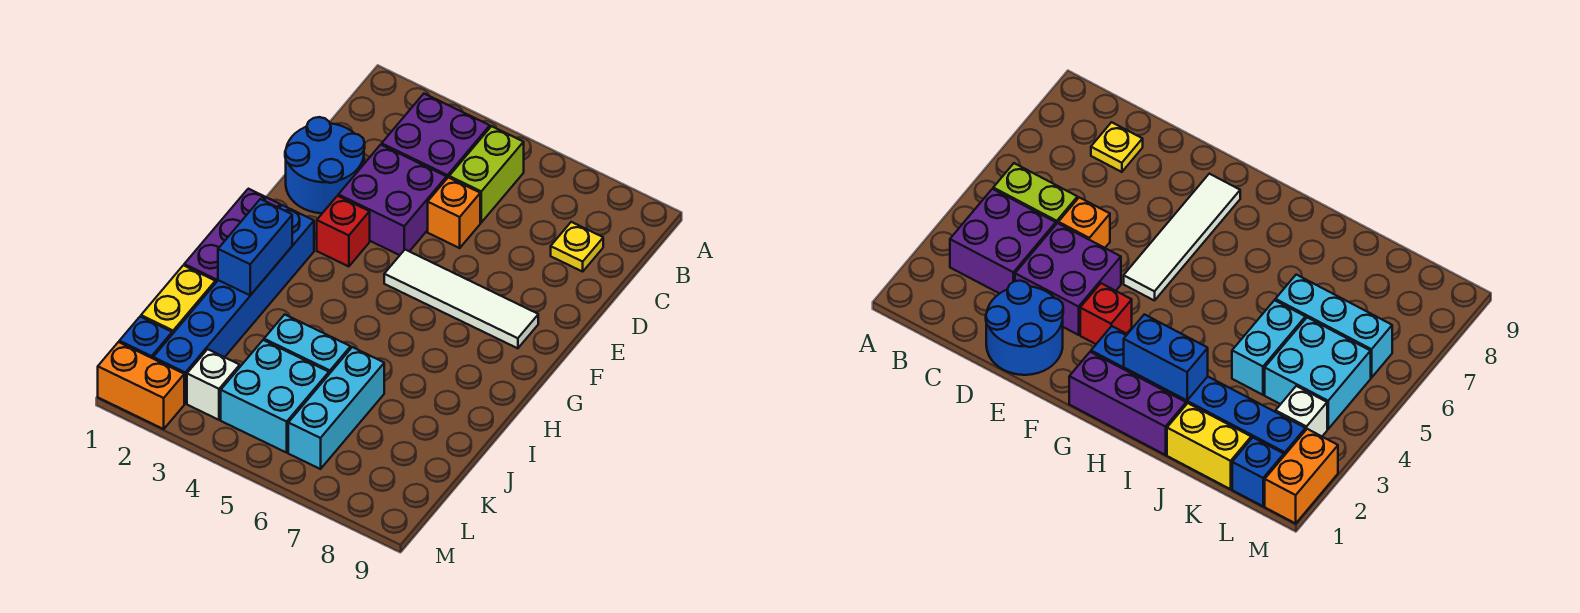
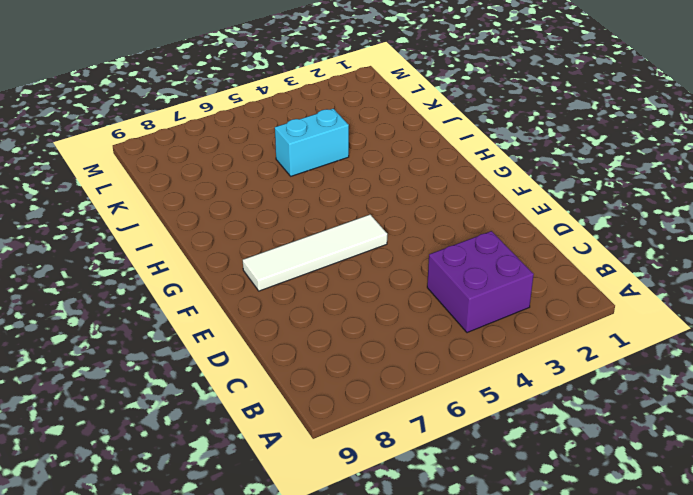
none -> lime brick B5:C5 level 1
none -> yellow plate C8 level 1
none -> blue round brick D1:E2 level 1

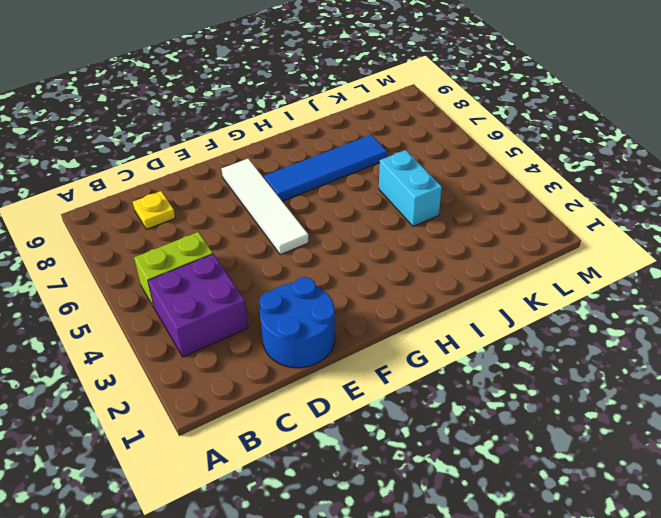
blue tile G7:J7 level 1 -> none
none -> purple brick D3:E4 level 1
none -> orange brick D5 level 1
none -> red brick F3 level 1

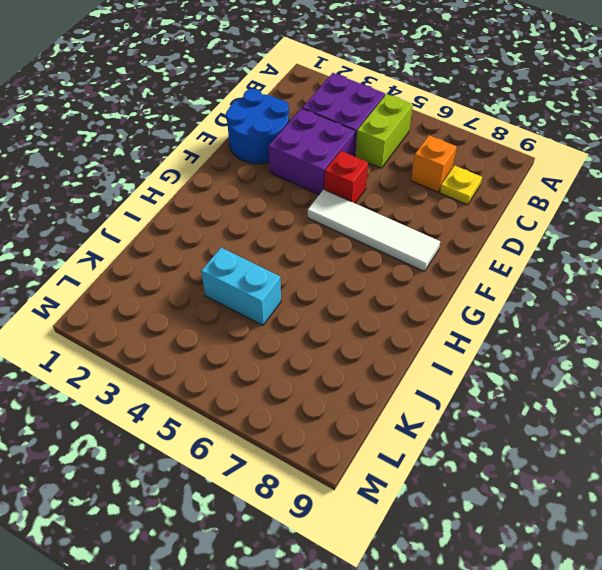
orange brick C7 level 1 -> orange brick D5 level 1
red brick E5 level 1 -> red brick F3 level 1
none -> purple brick G1:I1 level 1
none -> blue brick G2:L2 level 1
none -> yellow brick J1:K1 level 1

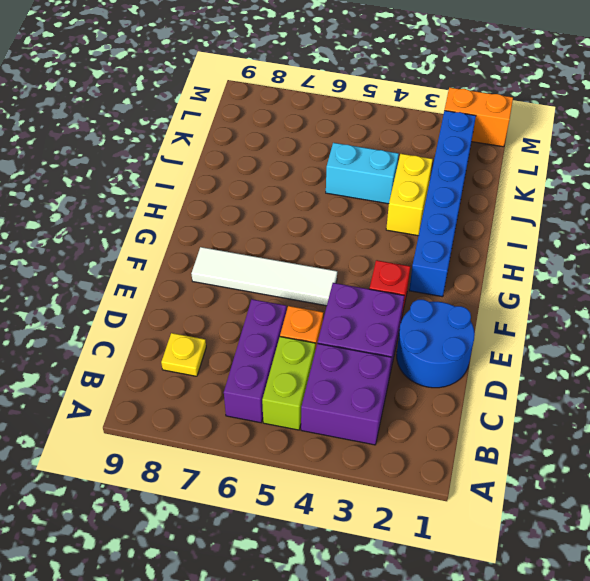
purple brick B6:D6 level 1 -> purple brick G1:I1 level 1
yellow brick I3:J3 level 1 -> yellow brick J1:K1 level 1
none -> cyan brick J6:L6 level 1
none -> cyan brick K4:L5 level 1
none -> blue brick L1 level 1

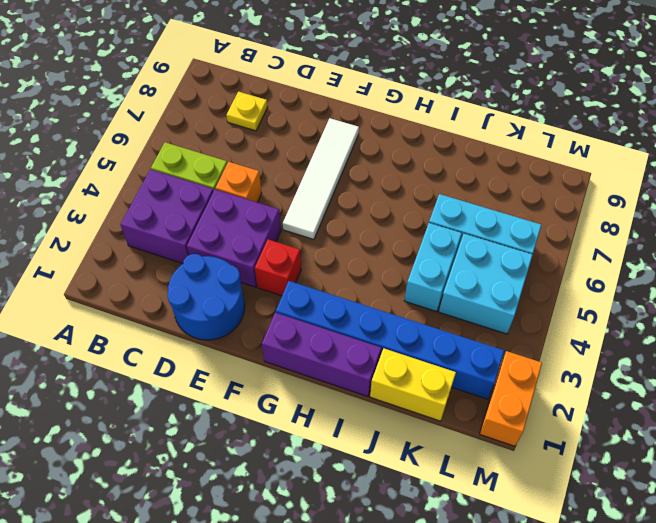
none -> blue brick L1 level 1
none -> white brick L3 level 1
none -> blue brick H2:I2 level 2

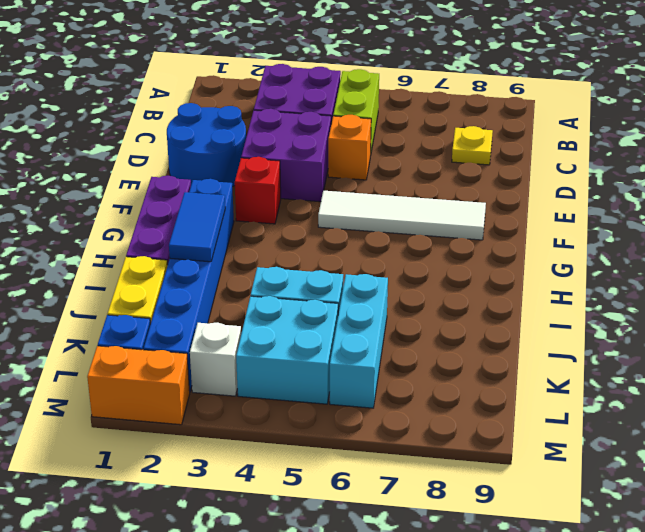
blue tile H2:I2 level 2 -> blue brick H2:I2 level 2

